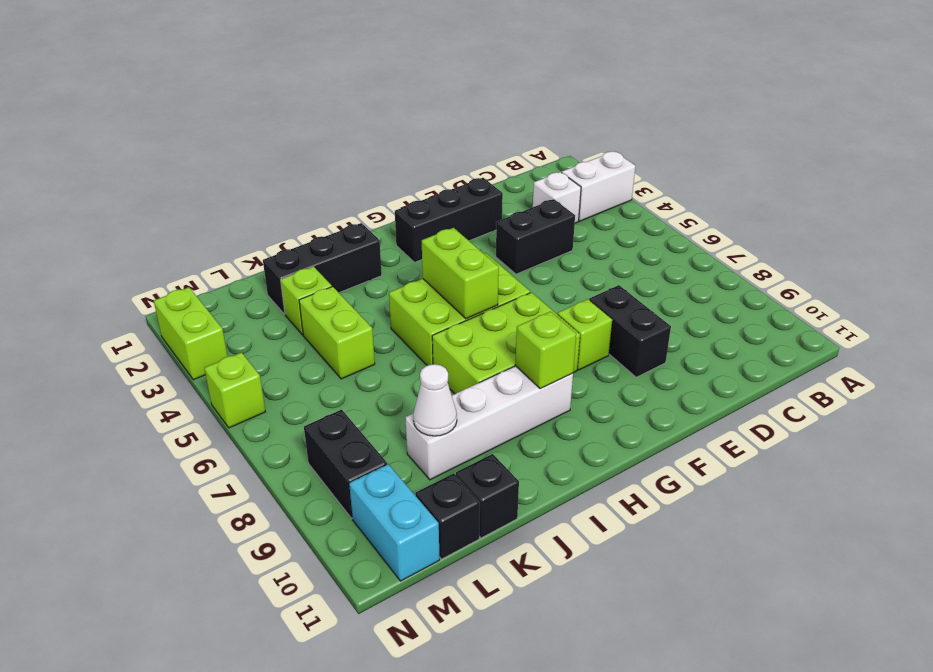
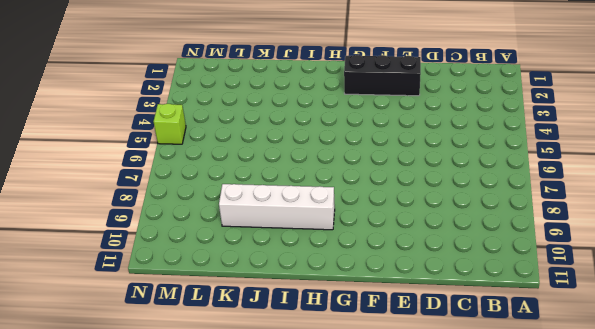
none -> white brick A3:B3 level 1
none -> white brick C3 level 1
none -> black brick D4:E4 level 1

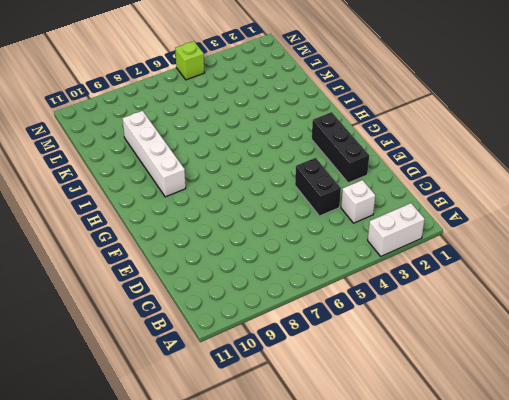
white brick A2:A3 level 1 -> white brick A3:B3 level 1
none -> black brick E8:E9 level 1
none -> lime brick F8 level 1
none -> lime brick G5:I6 level 1

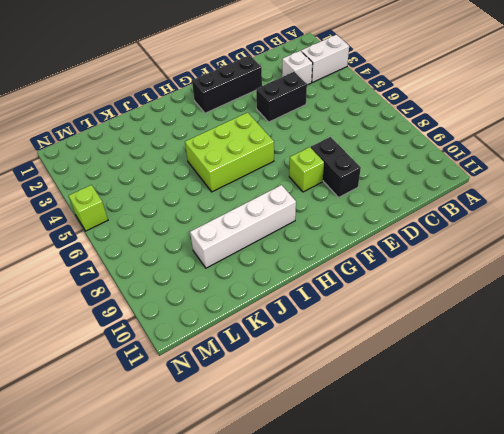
none -> lime brick G7:I8 level 1
none -> black brick I2:K2 level 1
none -> lime brick K3 level 1

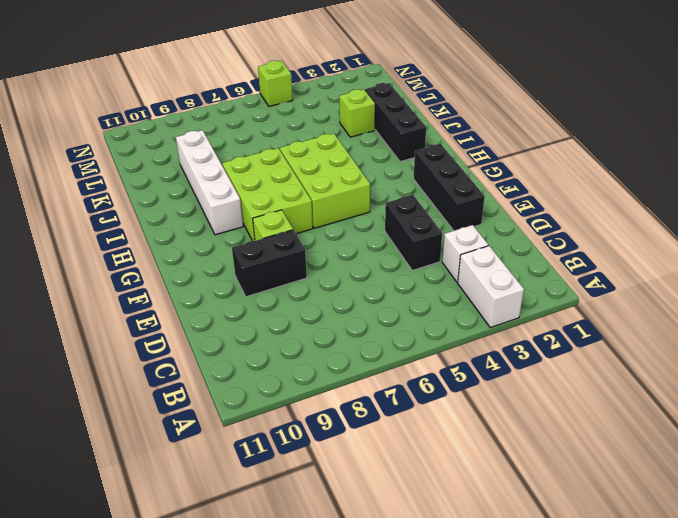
none -> lime brick K4:K5 level 1
none -> black brick K11 level 1
none -> black brick L11 level 1

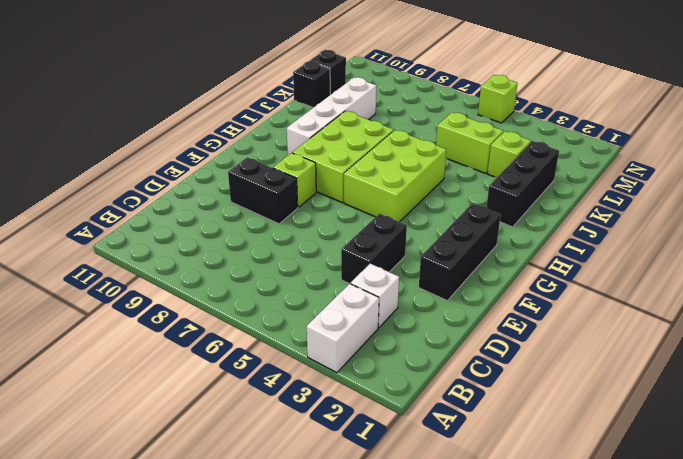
none -> black brick M8:M9 level 1
none -> cyan brick M10:M11 level 1
none -> lime brick N2:N3 level 1

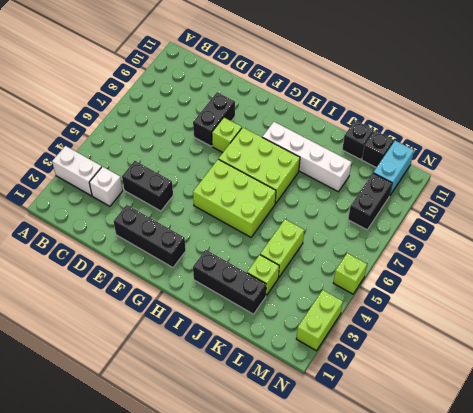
none -> lime brick H5:H6 level 2
none -> lime brick H9 level 2
none -> white cone K9 level 2

